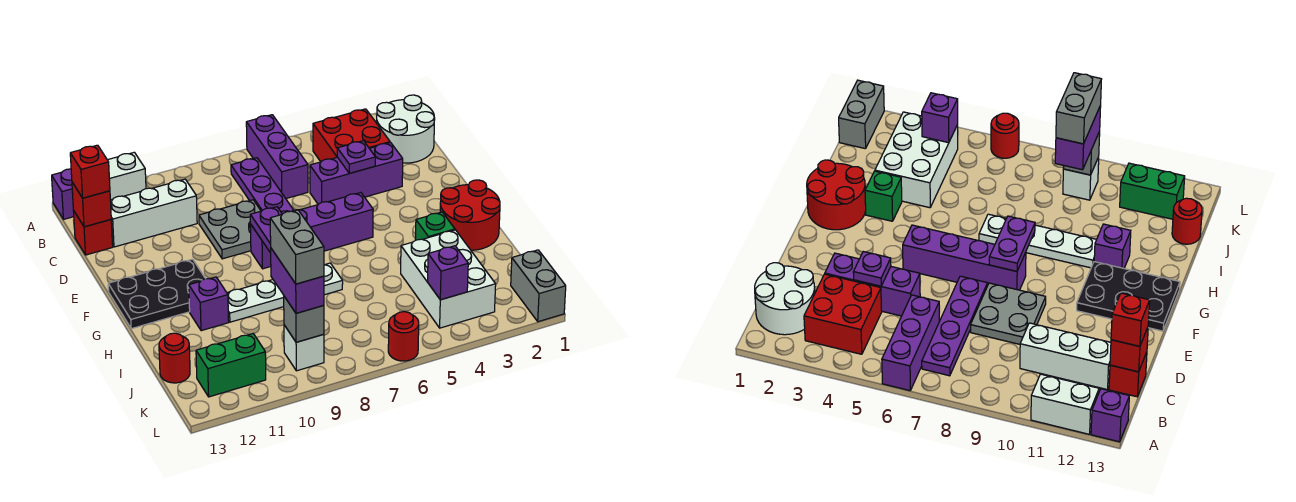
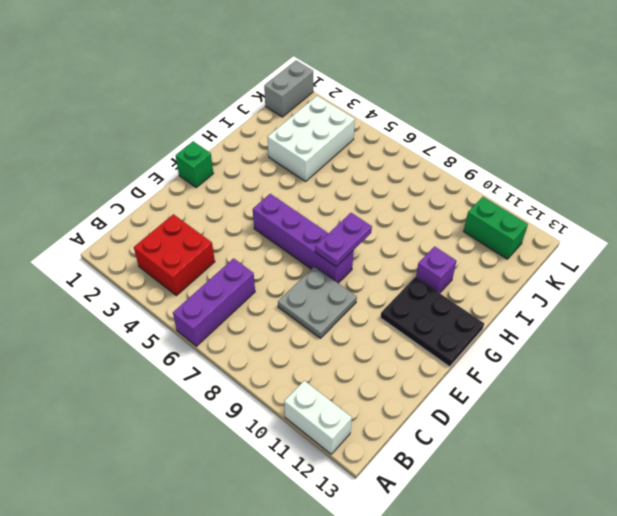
green brick F1 level 1 -> green brick H3 level 1
none -> purple brick A13 level 1
none -> white round brick B1:C2 level 1
none -> purple plate B7:E7 level 1
none -> white brick C10:C12 level 1

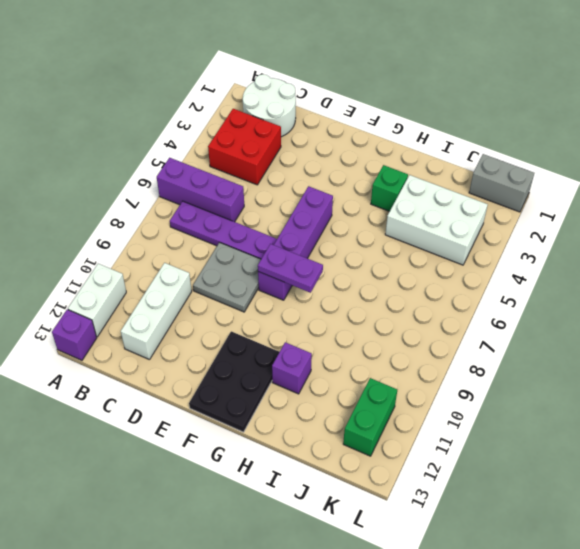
none -> red brick C13 level 1
none -> purple brick D3:D5 level 1
none -> red round brick G1:H2 level 1
none -> white plate H7:H10 level 1

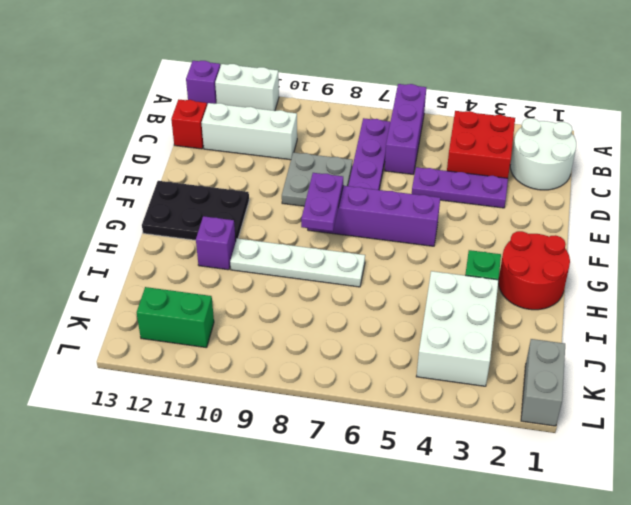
purple plate D3:D5 level 1 -> purple brick D3:D5 level 1
none -> red round brick J13 level 1
none -> white brick K9 level 1
none -> red round brick L6 level 1
none -> red brick C13 level 2

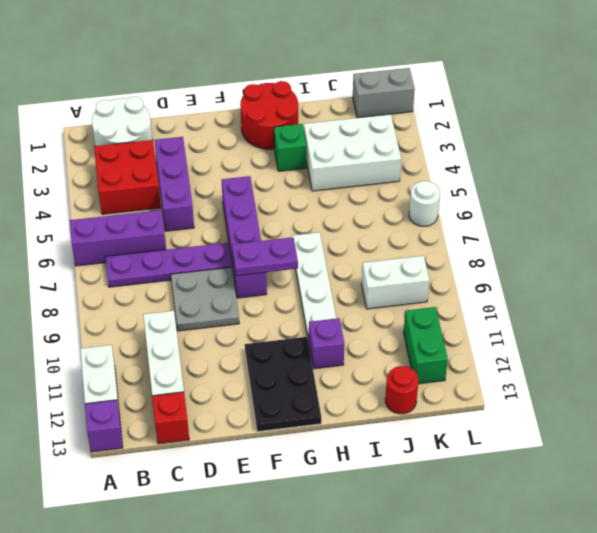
white brick J9:K9 level 1 -> white brick K9 level 1
white round brick L6 level 1 -> red round brick L6 level 1
none -> red brick C13 level 2
none -> purple plate D4 level 2
none -> purple brick K4 level 2
none -> grey brick K9 level 2

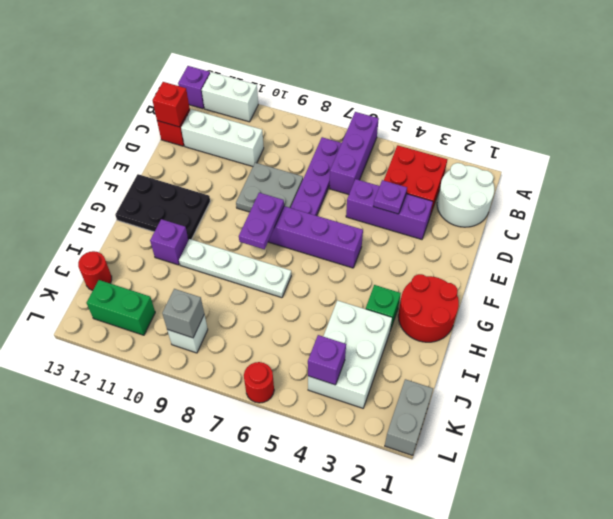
none -> red brick C13 level 3
none -> purple brick J9:K9 level 3
none -> grey brick J9:K9 level 4

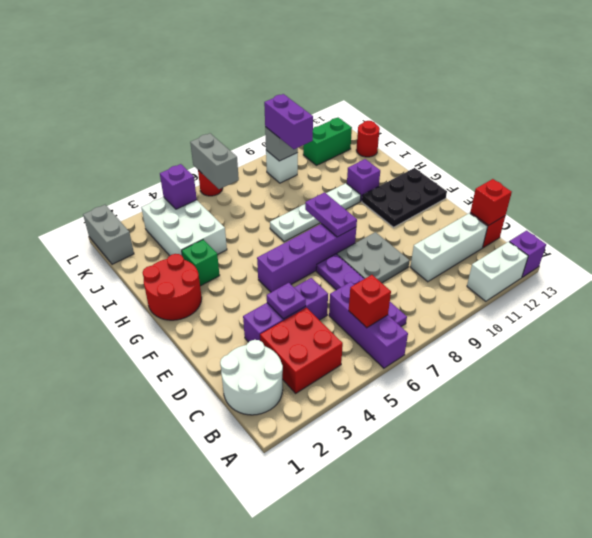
red brick B6 level 2 -> red brick C13 level 3
grey brick K6:L6 level 2 -> grey brick J9:K9 level 4

